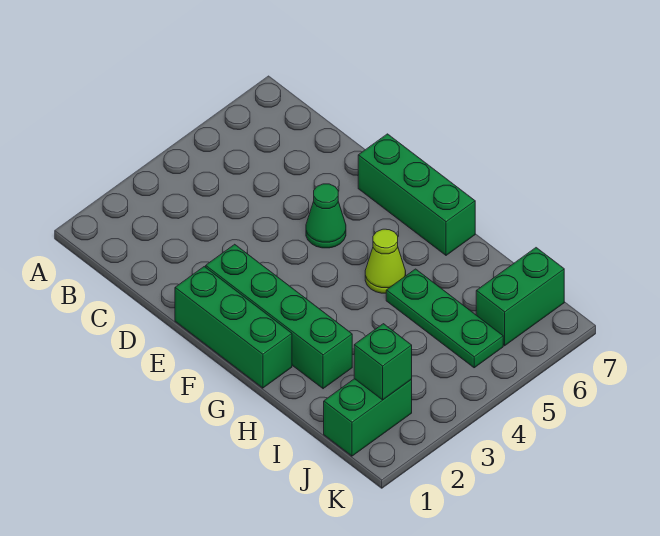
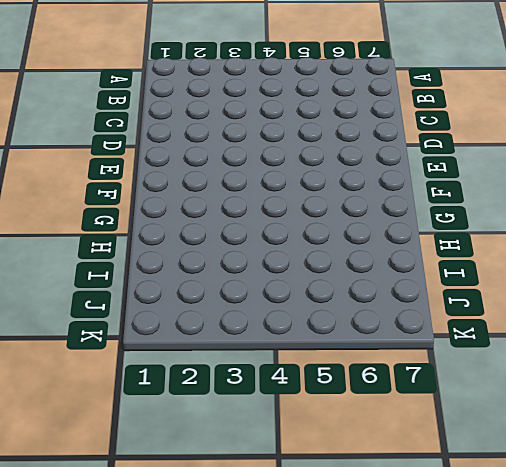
none -> green brick E1:G1 level 1
none -> green brick E2:H2 level 1

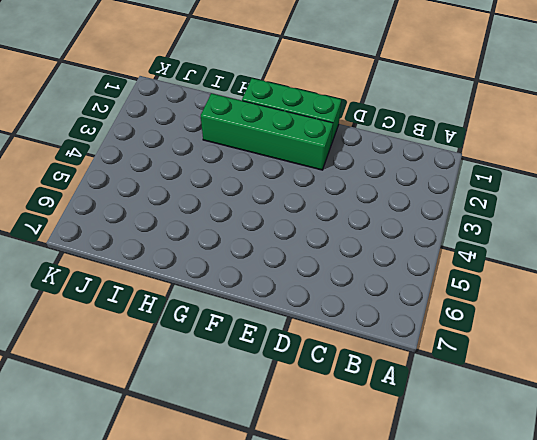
none -> green cone E5 level 1
none -> green brick E7:G7 level 1

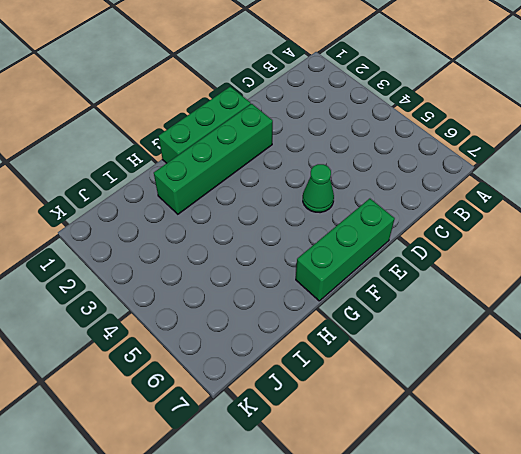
none -> lime cone G5 level 1
none -> green plate H5:J5 level 1

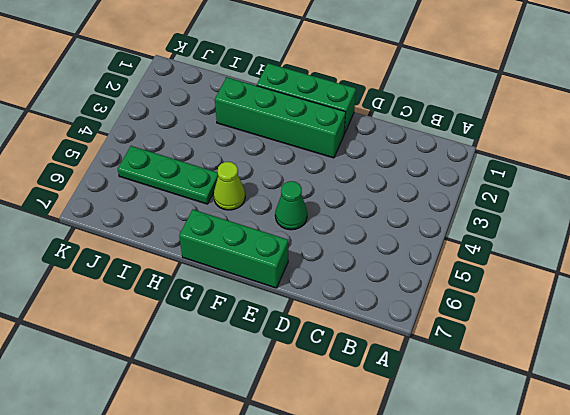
none -> green brick J1:J2 level 1
none -> green brick J6:J7 level 1

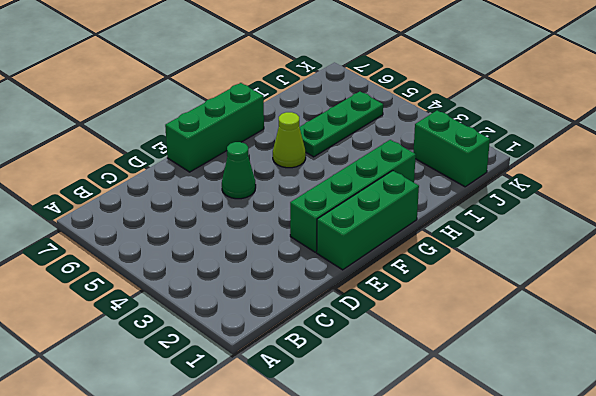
none -> green brick J6:J7 level 1
none -> green brick J2 level 2

